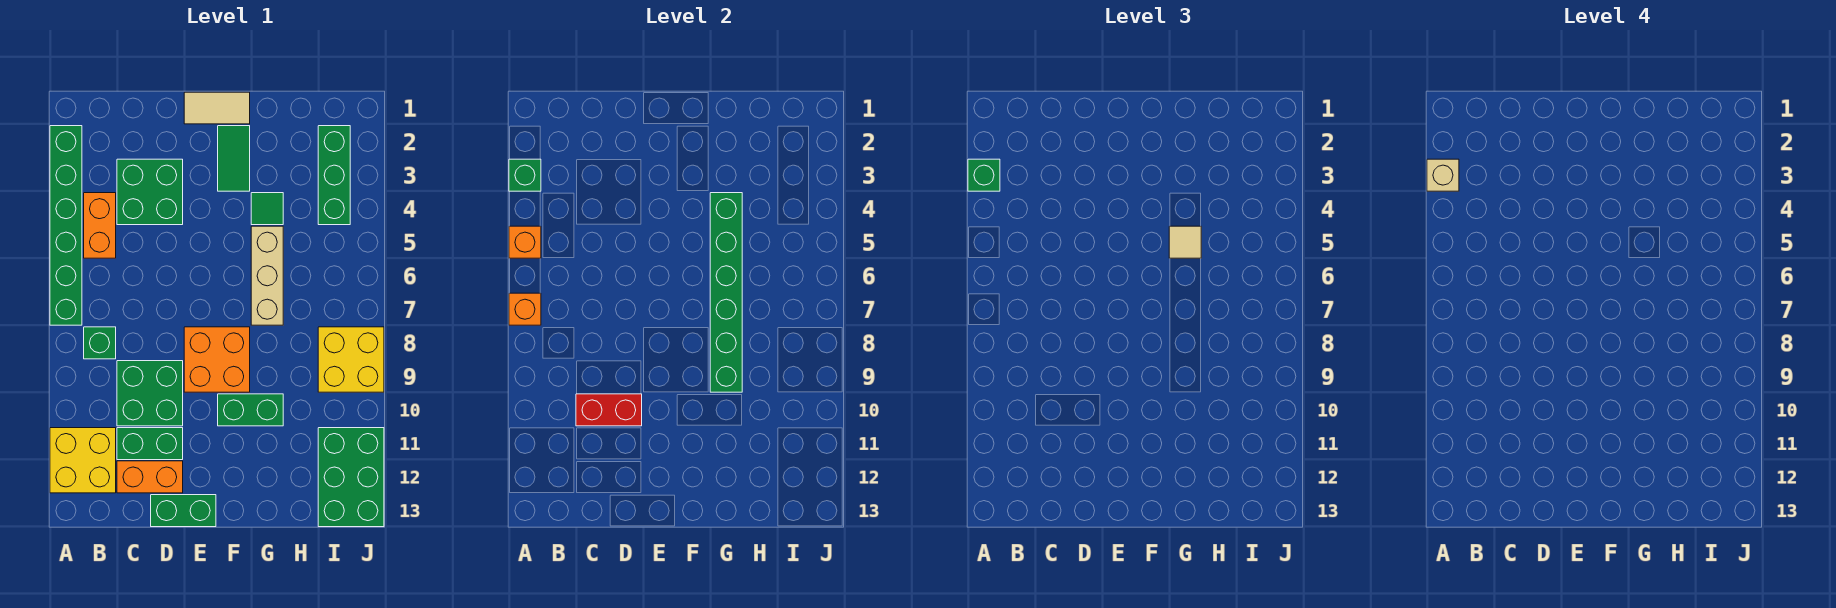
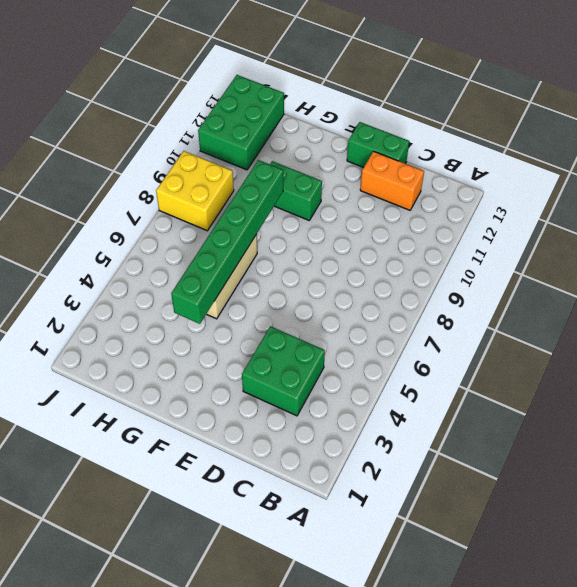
none -> green brick A2:A7 level 1
none -> yellow brick A11:B12 level 1
none -> orange brick B4:B5 level 1

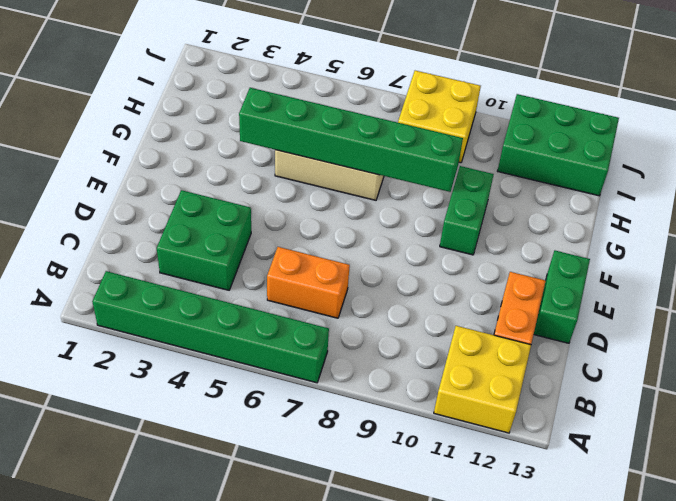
orange brick C6:C7 level 1 -> orange brick B4:B5 level 1
none -> green brick B8 level 1
none -> green brick C9:D10 level 1
none -> green brick C11:D11 level 1

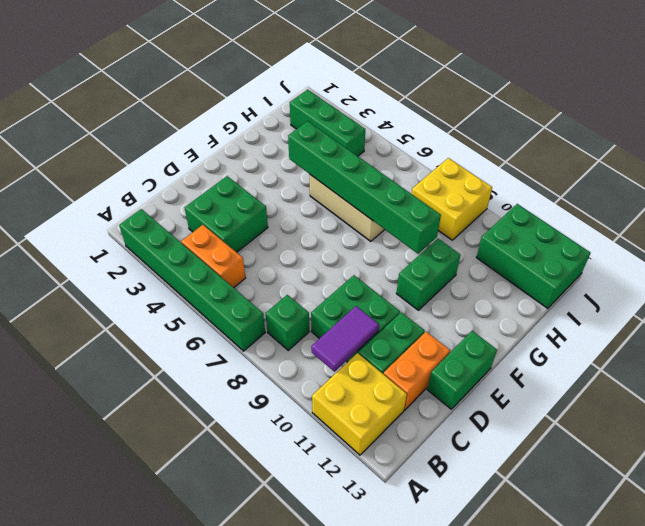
purple tile B10:C10 level 2 -> red brick C10:D10 level 2
none -> tan tile E1:F1 level 1
none -> orange brick E8:F9 level 1
none -> green tile F2:F3 level 1

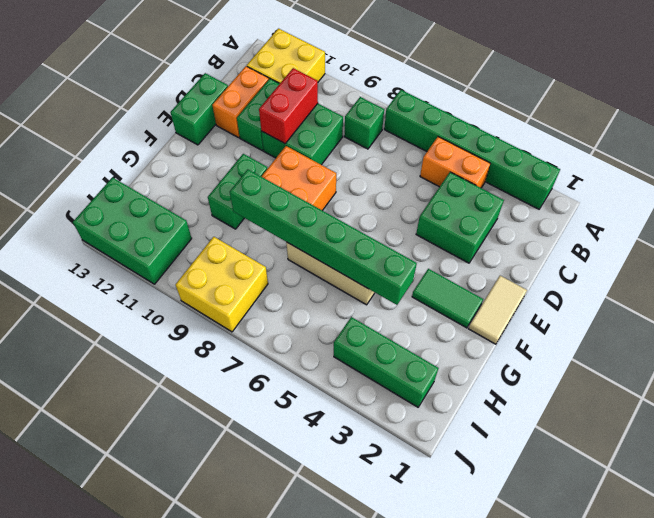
none -> green tile G4 level 1
none -> green brick A3 level 2
none -> orange brick A5 level 2

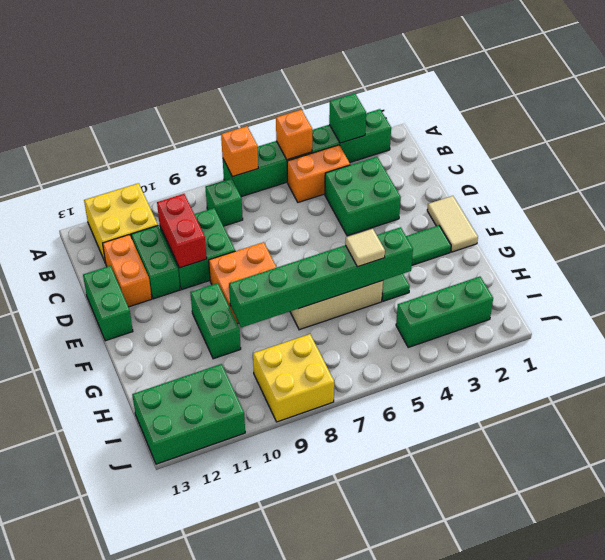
none -> green brick A3 level 3
none -> tan brick A3 level 4

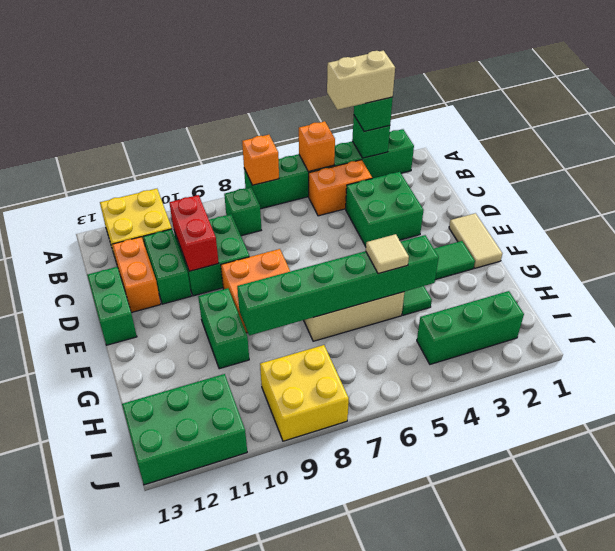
tan brick A3:A4 level 4 -> tan brick A3 level 4

